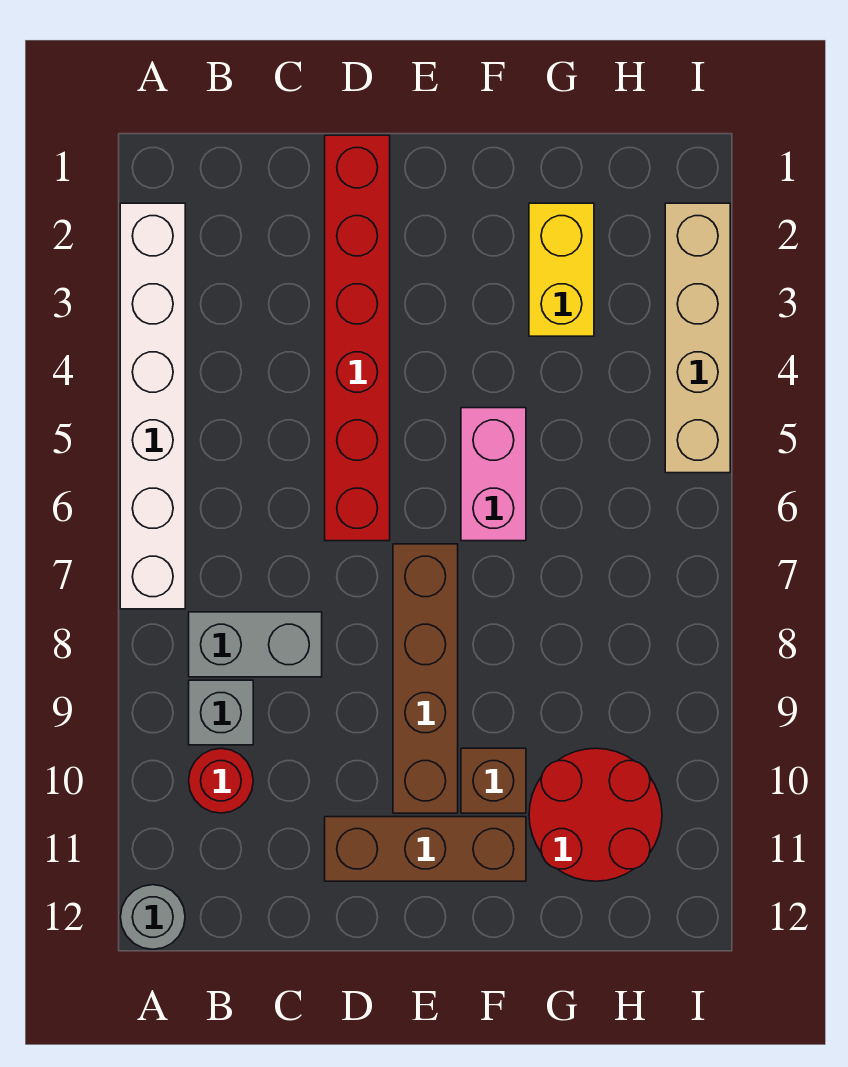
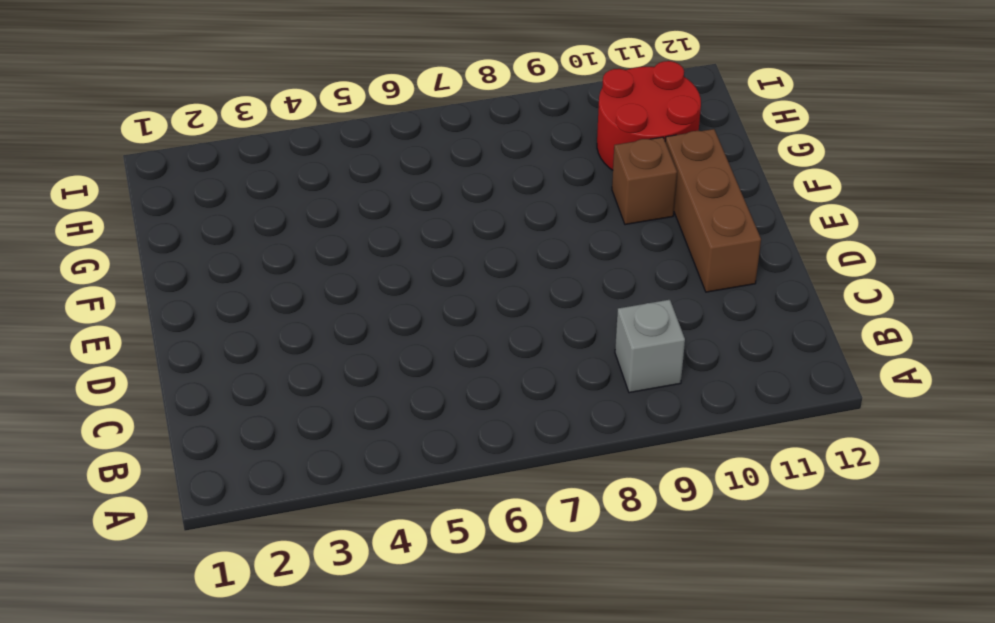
none -> white brick A2:A7 level 1
none -> grey round brick A12 level 1
none -> grey brick B8:C8 level 1

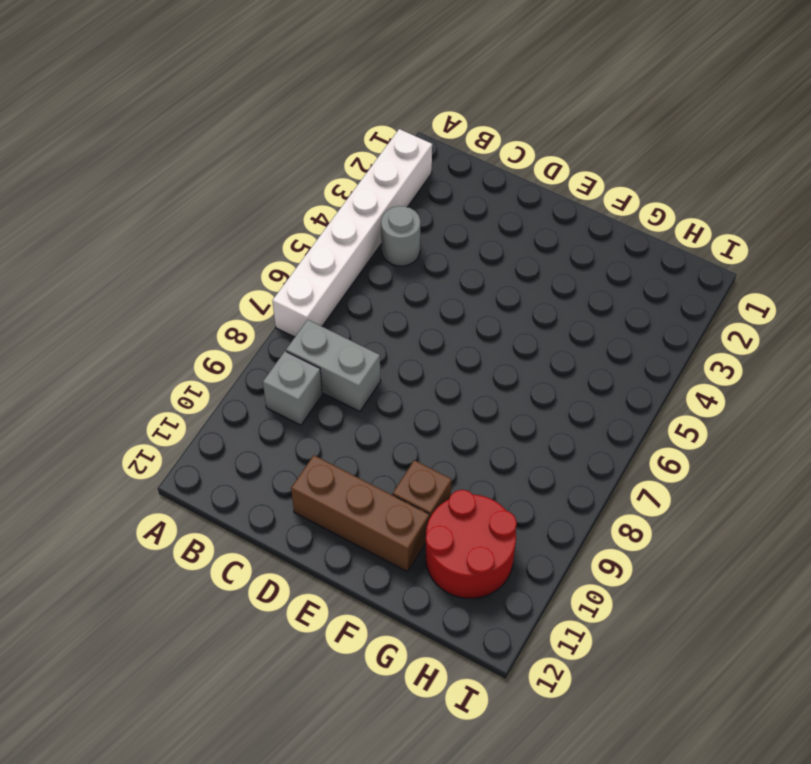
grey round brick B4 level 1 -> grey round brick A12 level 1
none -> red round brick B10 level 1
none -> red brick D1:D6 level 1
none -> brown brick E7:E10 level 1

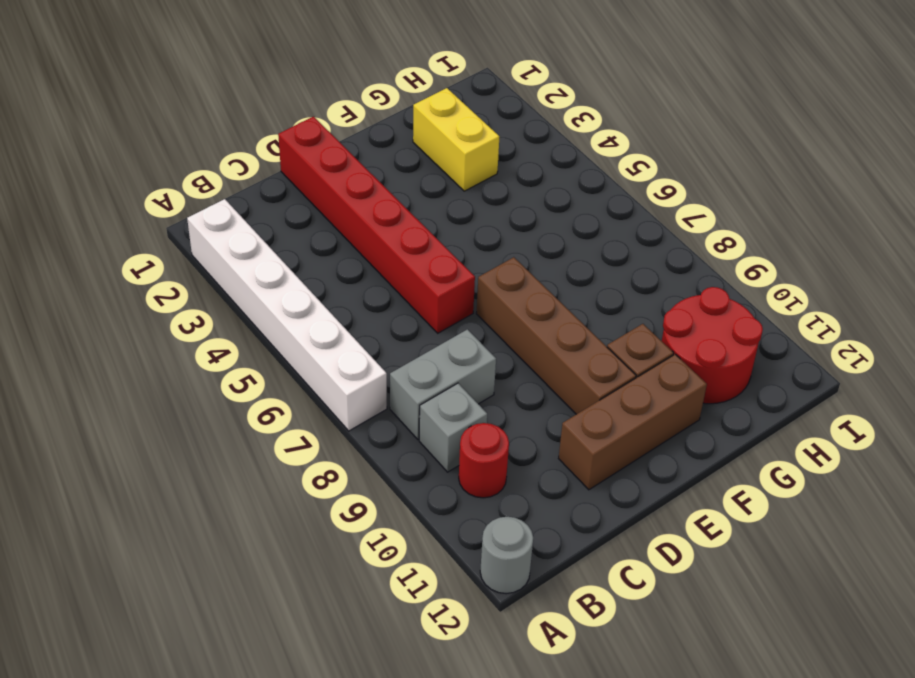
none -> pink brick F5:F6 level 1
none -> tan brick I2:I5 level 1

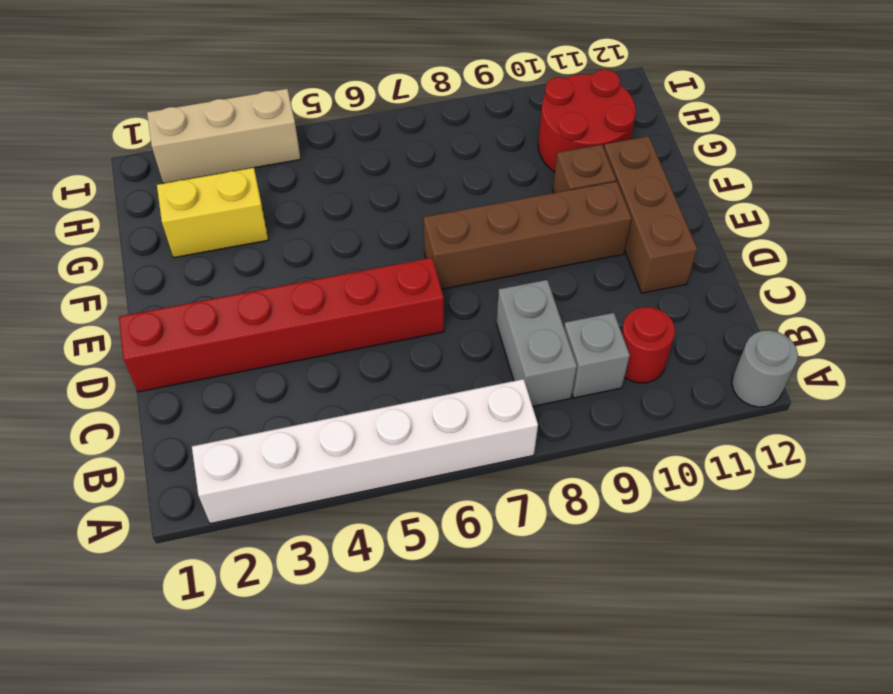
tan brick I2:I4 level 1 -> tan brick I2:I5 level 1
none -> pink brick F5:F6 level 1

